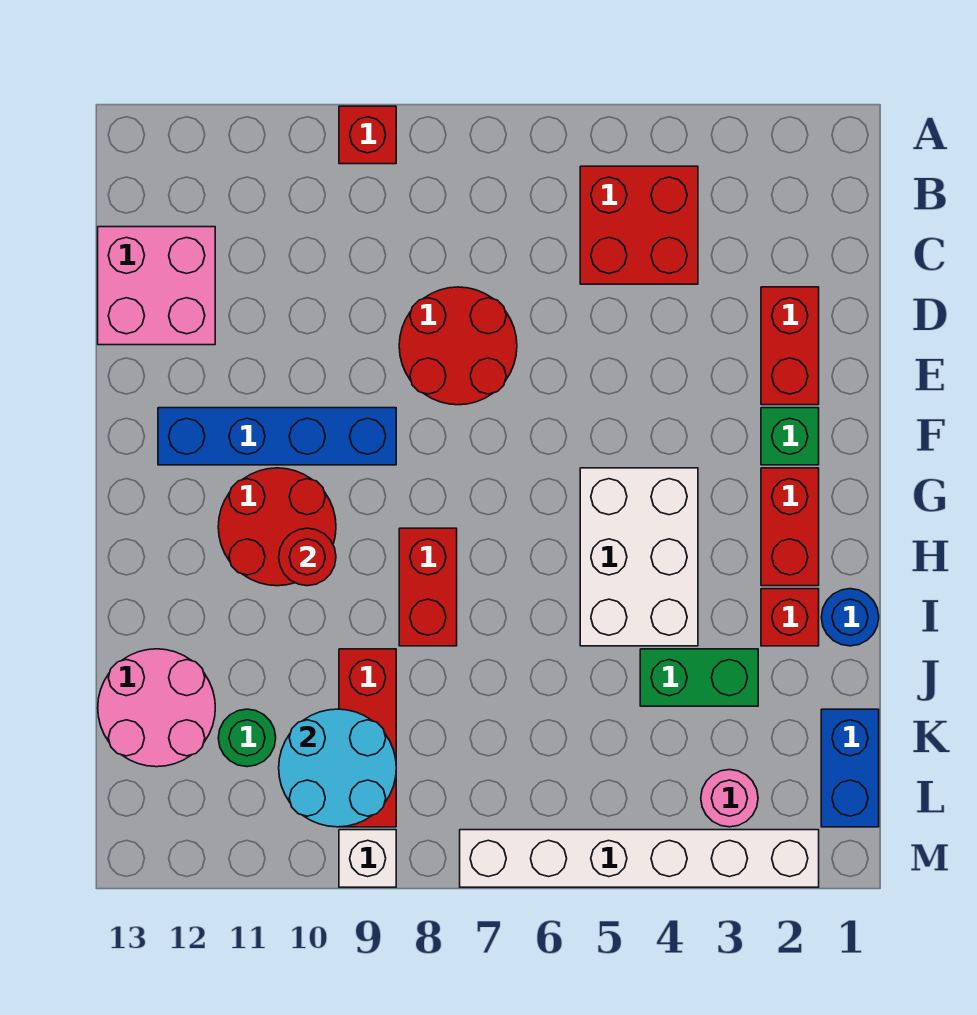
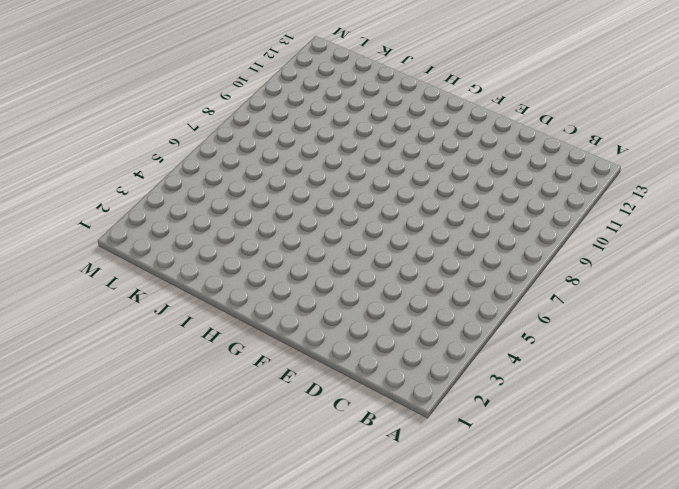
none -> red brick A9 level 1
none -> red brick B4:C5 level 1
none -> pink brick C12:D13 level 1

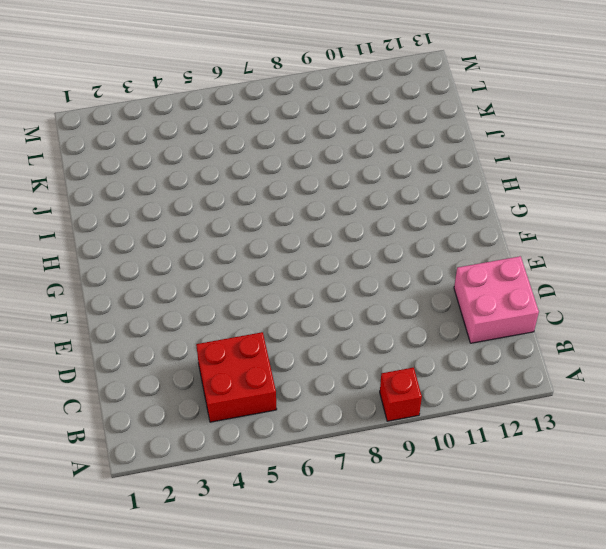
none -> red brick D2:E2 level 1
none -> red round brick D7:E8 level 1
none -> green brick F2 level 1

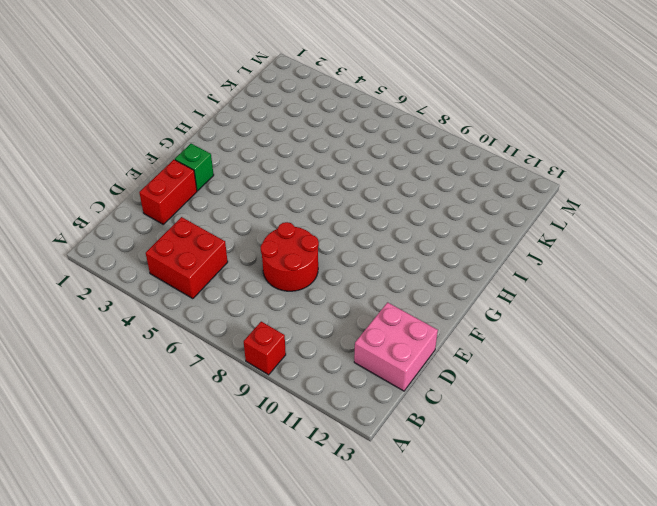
none -> blue brick F9:F12 level 1
none -> red brick G2:H2 level 1
none -> white brick G4:I5 level 1

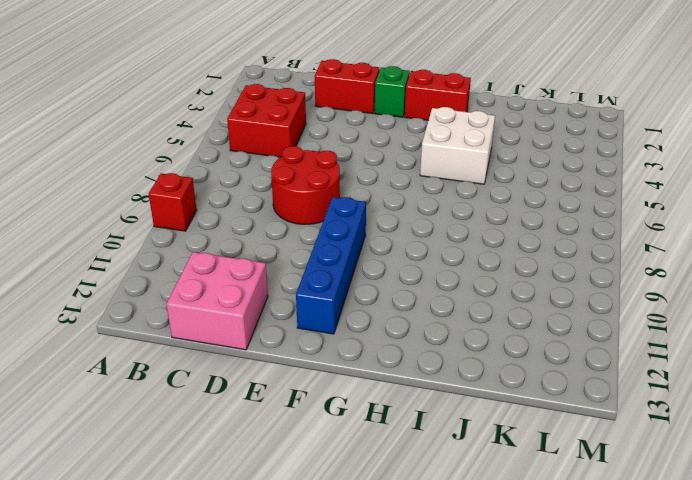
white brick H4:I5 level 1 -> white brick G4:I5 level 1
none -> red round brick G10:H11 level 1
none -> red brick H8:I8 level 1
none -> blue round brick I1 level 1

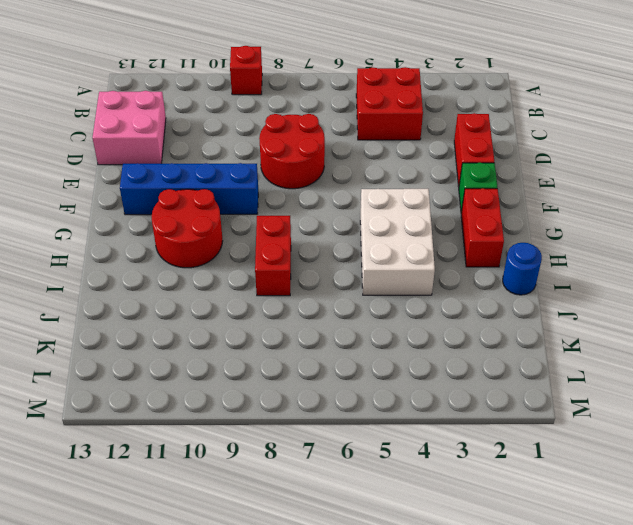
none -> red brick I2 level 1
none -> green brick J3:J4 level 1
none -> red brick J9:L9 level 1

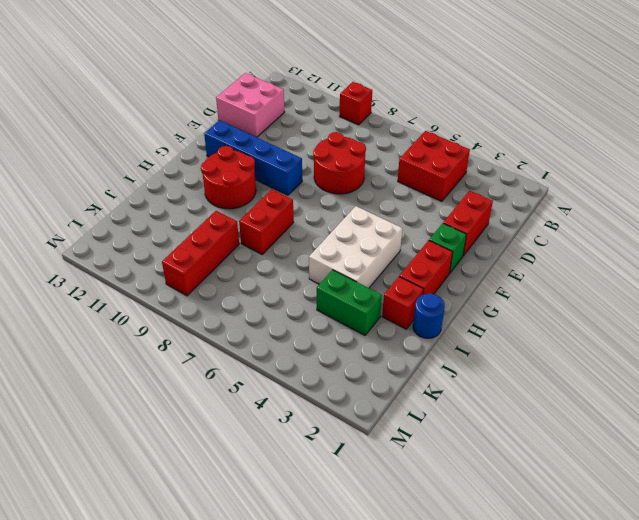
none -> pink round brick J12:K13 level 1
none -> blue brick K1:L1 level 1
none -> green round brick K11 level 1

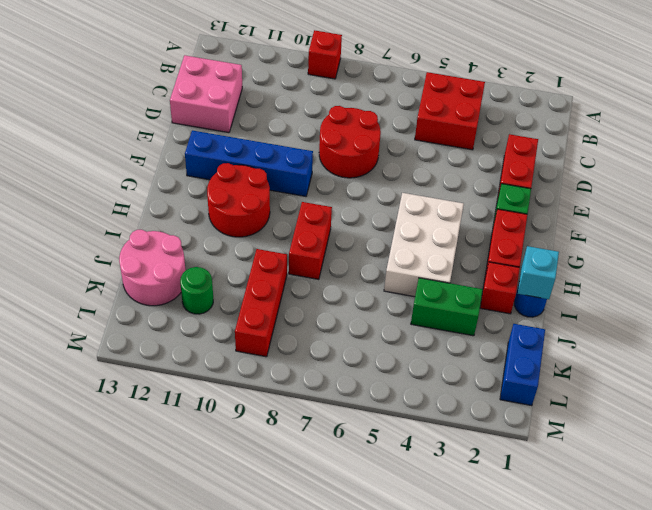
cyan brick I1 level 2 -> none
none -> pink round brick L3 level 1
none -> white brick M2:M7 level 1
none -> white brick M9 level 1

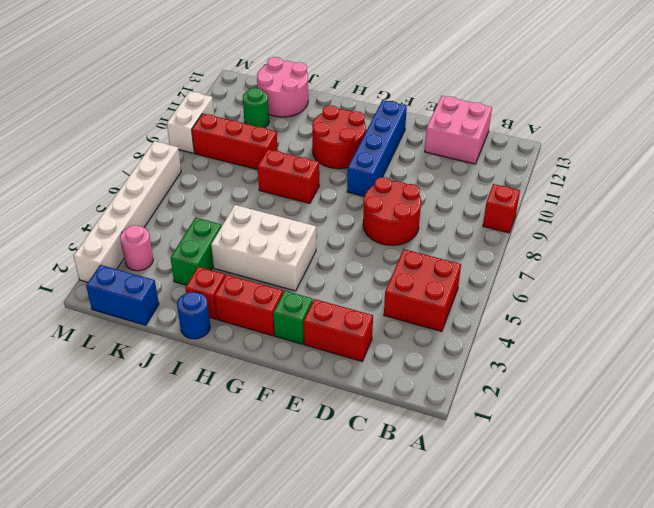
white brick M9:M10 level 1 -> white brick M9 level 1
none -> red round brick H10 level 2
none -> cyan round brick K9:L10 level 2

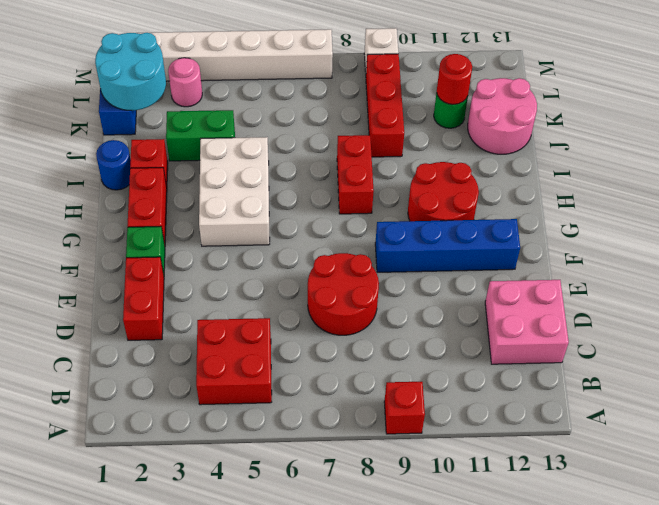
cyan round brick K1:L2 level 2 -> cyan round brick K9:L10 level 2
red round brick K11 level 2 -> red round brick H10 level 2

